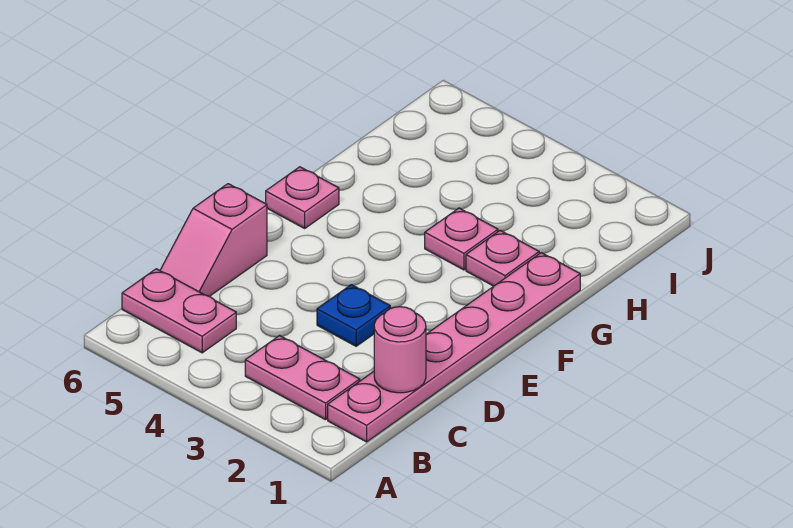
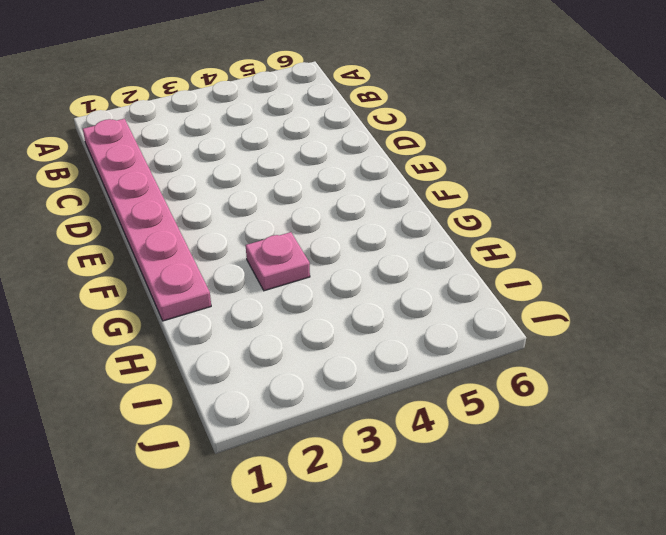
none -> pink plate B2:B3 level 1
none -> pink plate B5:B6 level 1

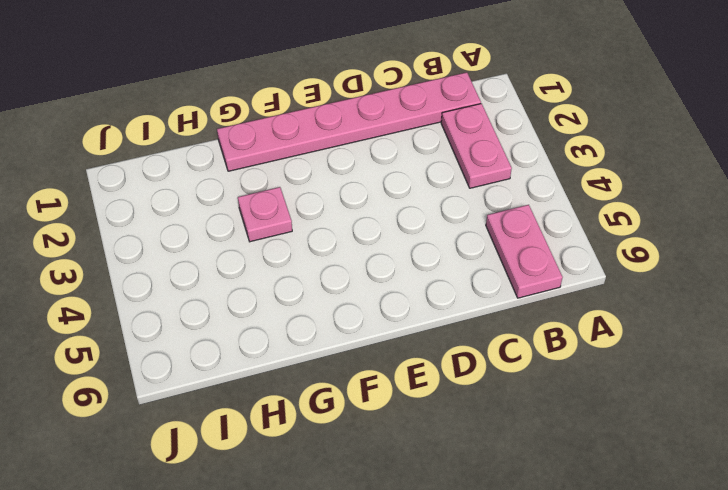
none -> pink slope C6:D6 level 1 top D
none -> blue plate D3 level 1

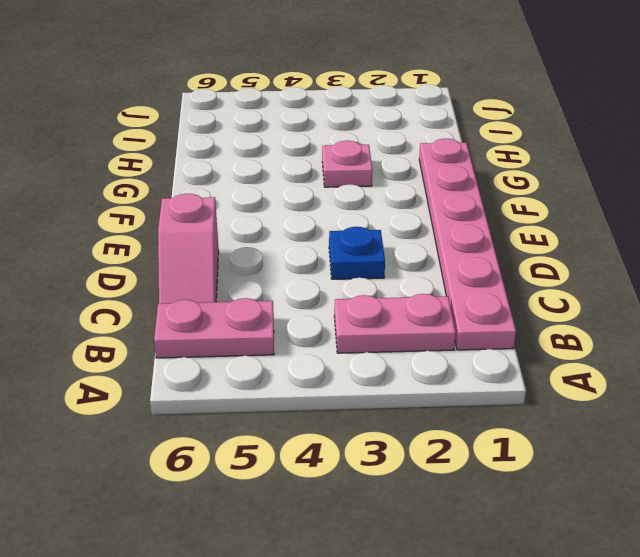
none -> pink plate F6 level 1
none -> pink plate G2 level 1

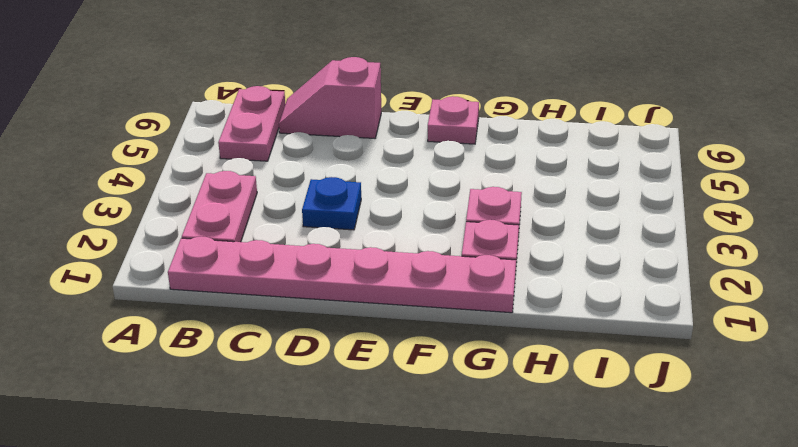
none -> pink round brick C1 level 2

